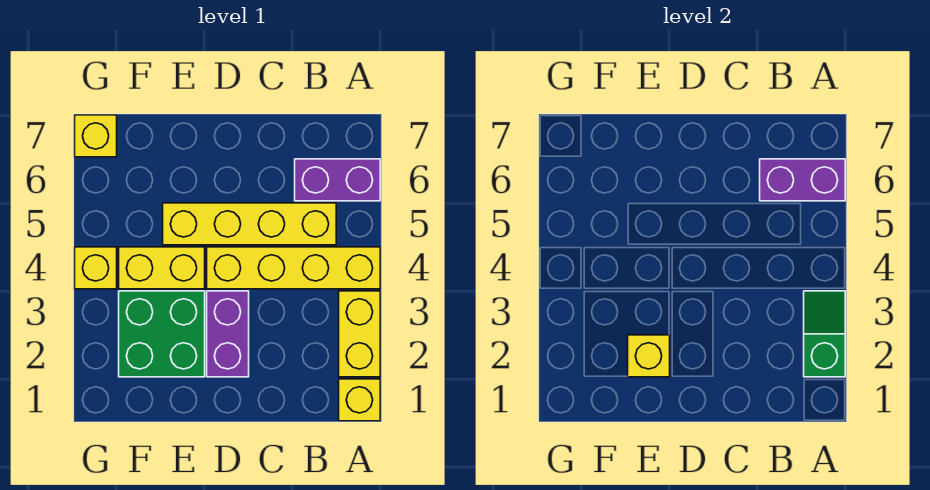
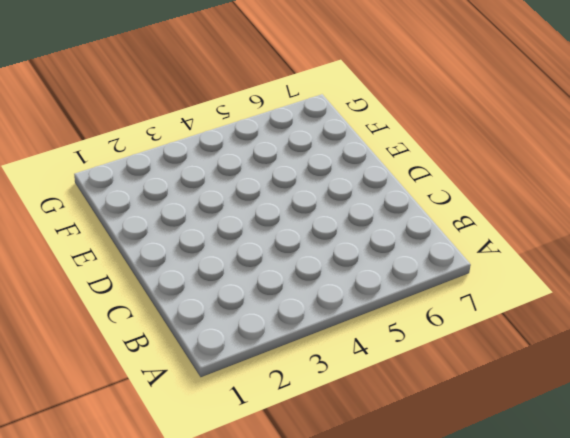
none -> yellow brick A1 level 1
none -> yellow brick A2:A3 level 1
none -> yellow brick A4:D4 level 1

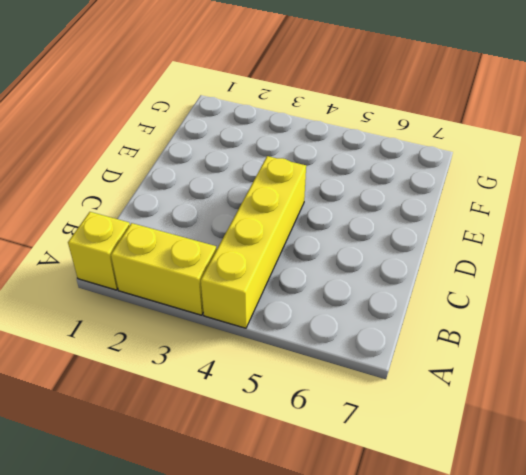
none -> purple brick A6:B6 level 1
none -> yellow brick B5:E5 level 1
none -> purple brick D2:D3 level 1

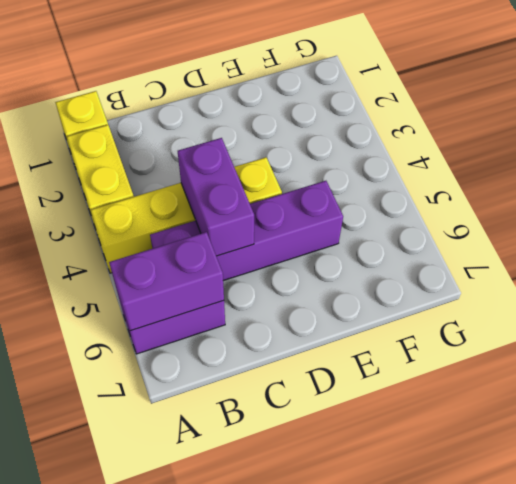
purple brick B5:E5 level 1 -> yellow brick B5:E5 level 1
purple brick C4:C5 level 2 -> purple brick D2:D3 level 1
none -> green brick E2:F3 level 1
none -> yellow brick E4:F4 level 1
none -> yellow brick G4 level 1

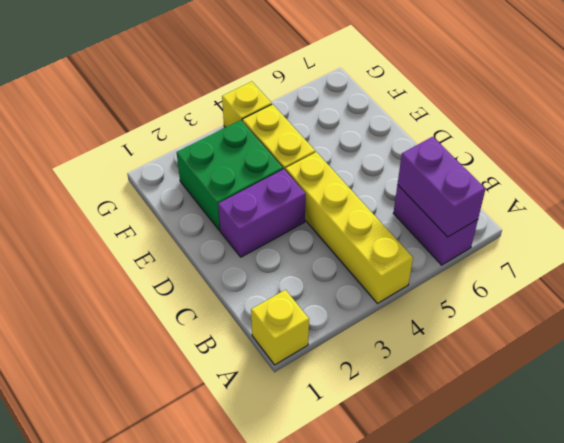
none -> yellow brick A2:A3 level 1
none -> yellow brick B5:E5 level 1
none -> yellow brick G7 level 1

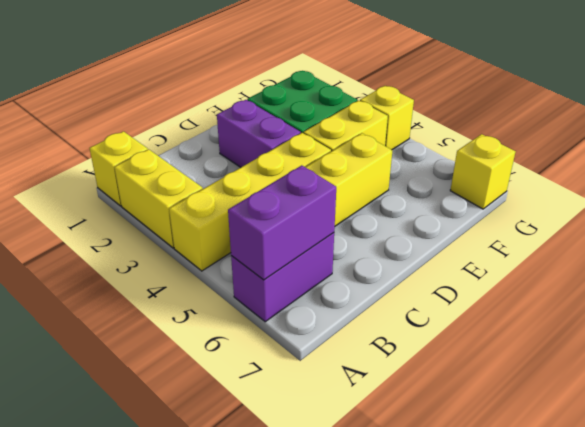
none -> green slope A2:A3 level 2 top 2
none -> yellow brick E2 level 2

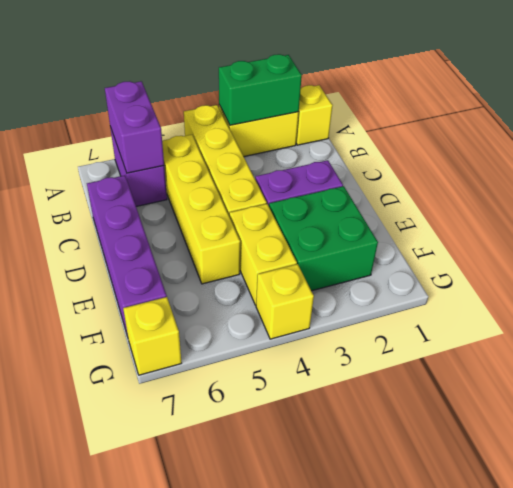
green brick A2:A3 level 2 -> green slope A2:A3 level 2 top 2
purple brick C7:F7 level 1 -> none
none -> yellow brick E2 level 2

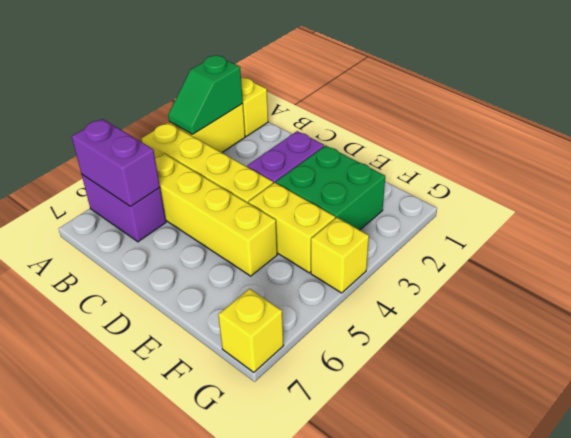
none -> yellow brick E2 level 2

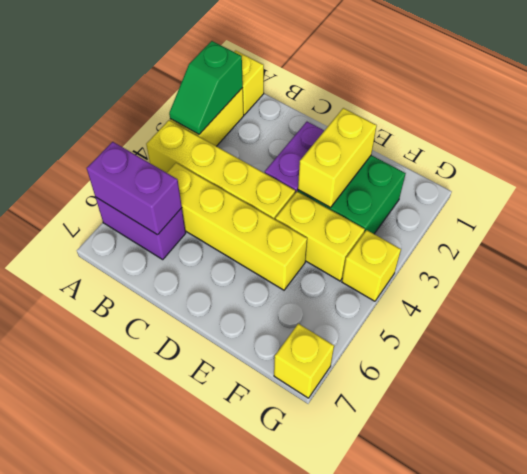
yellow brick E2:E3 level 2 -> yellow brick E2 level 2

